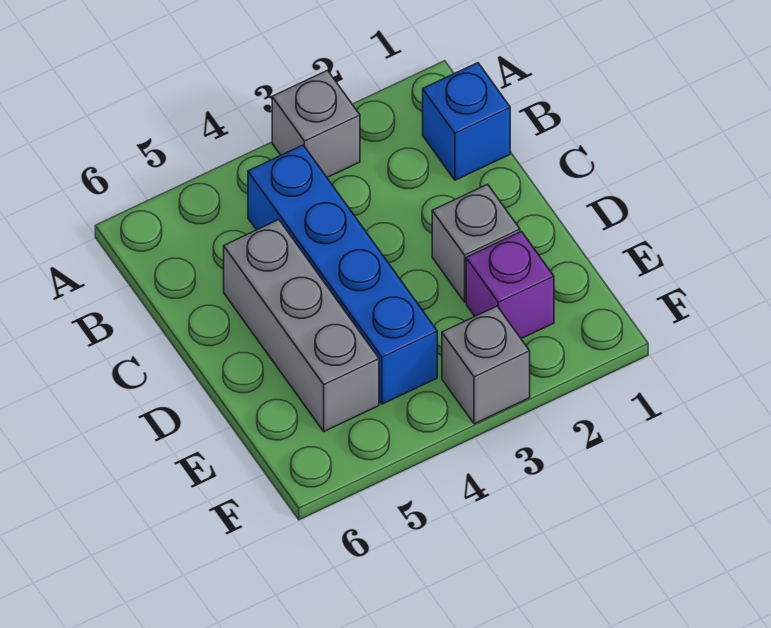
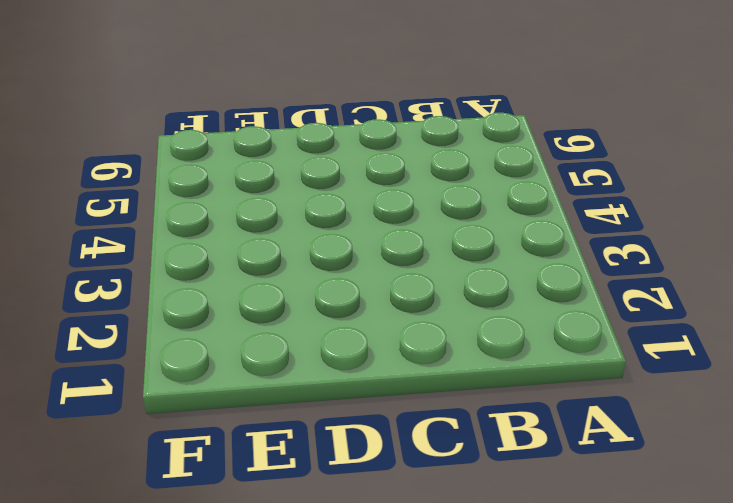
none -> grey brick A3 level 1
none -> blue brick B1 level 1

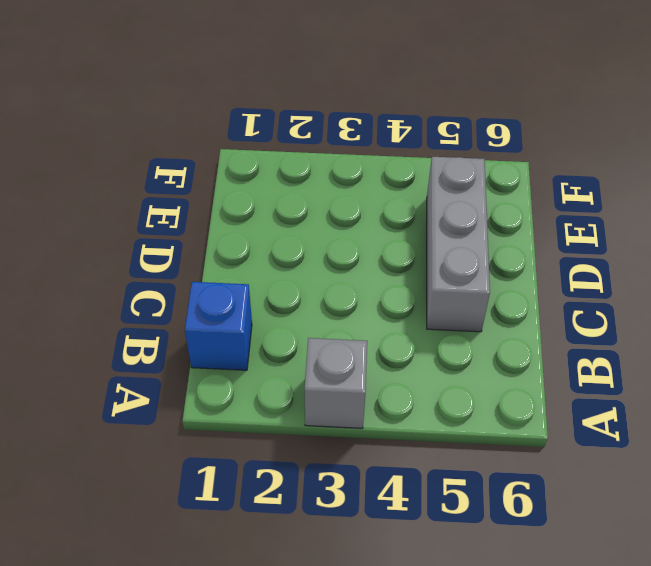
none -> blue brick B4:E4 level 1
none -> grey brick D2 level 1

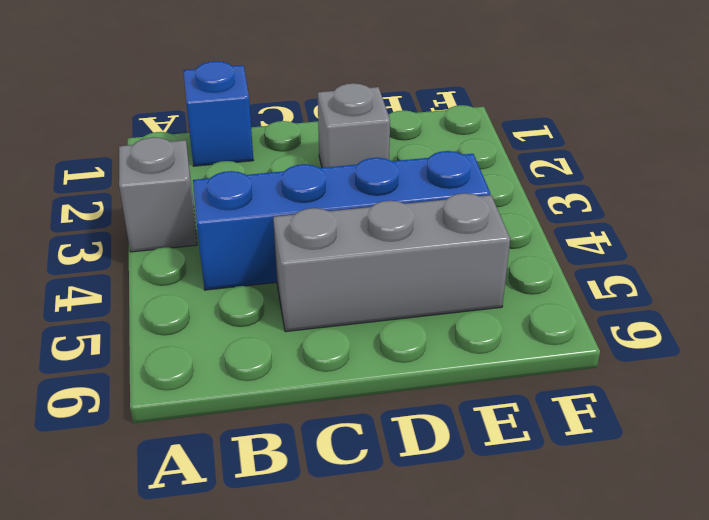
none -> purple brick E2 level 1
none -> grey brick F3 level 1

